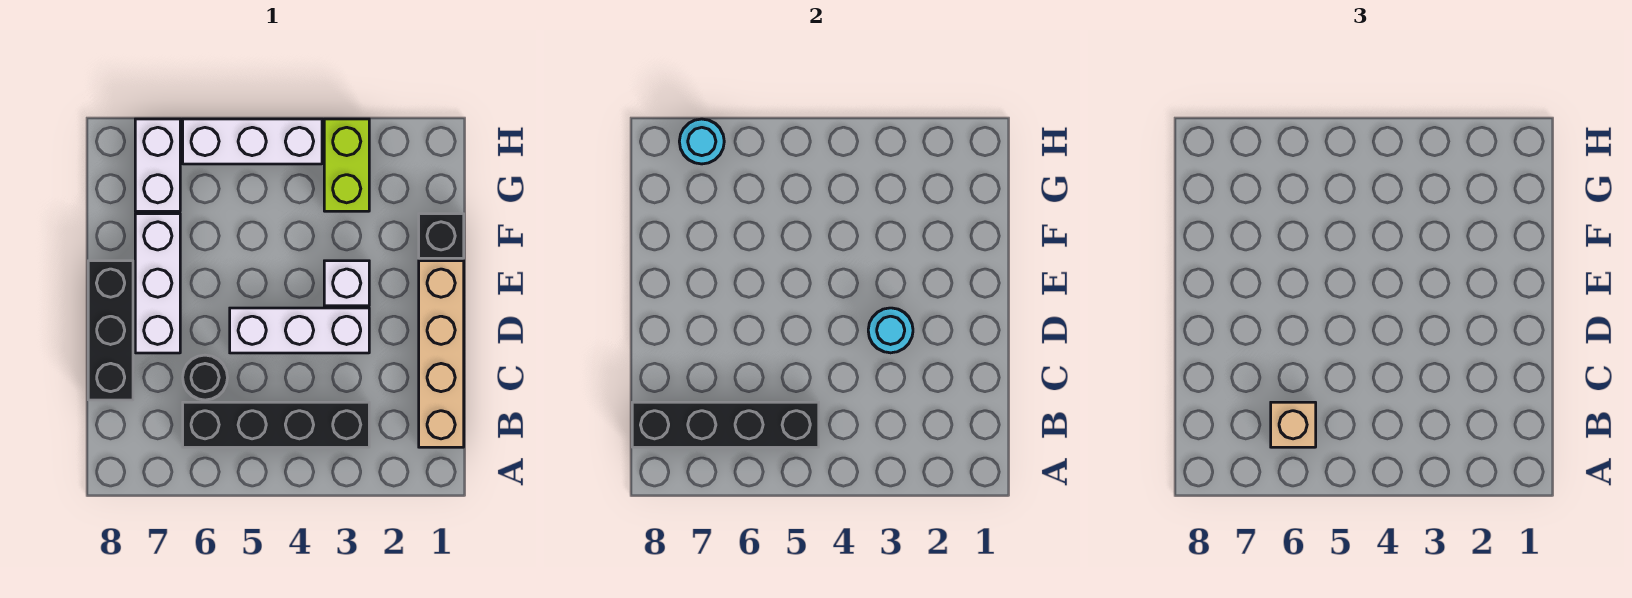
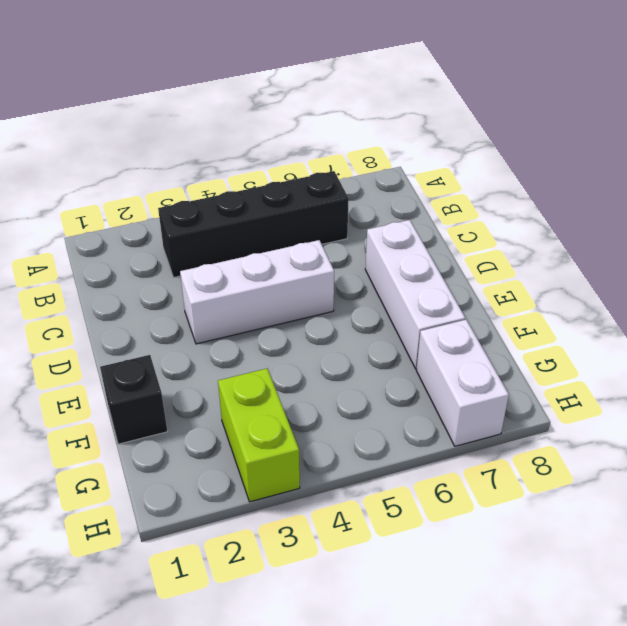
none -> tan brick B1:E1 level 1
none -> black round brick C6 level 1
none -> black brick C8:E8 level 1

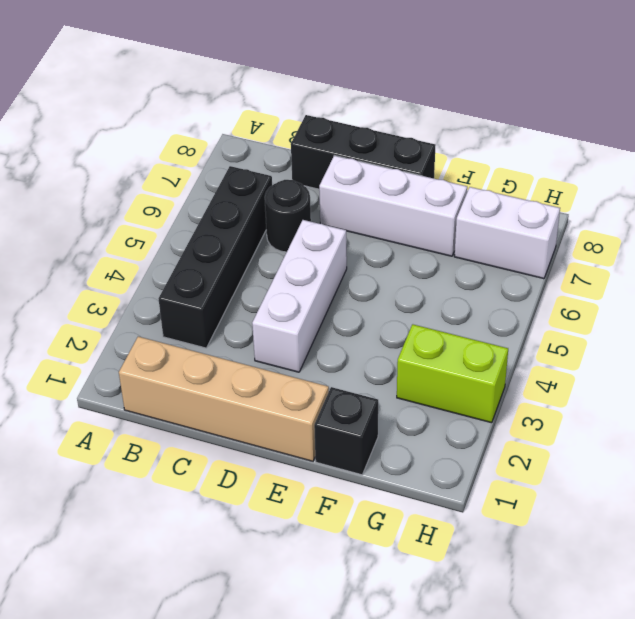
none -> white brick E3 level 1
none -> white brick H4:H6 level 1
none -> black brick B5:B8 level 2

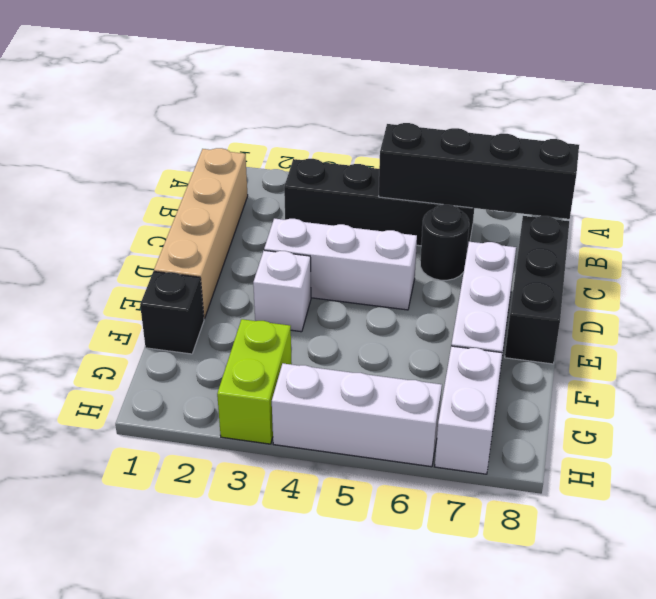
none -> cyan round brick D3 level 2
none -> cyan round brick H7 level 2
none -> tan brick B6 level 3

